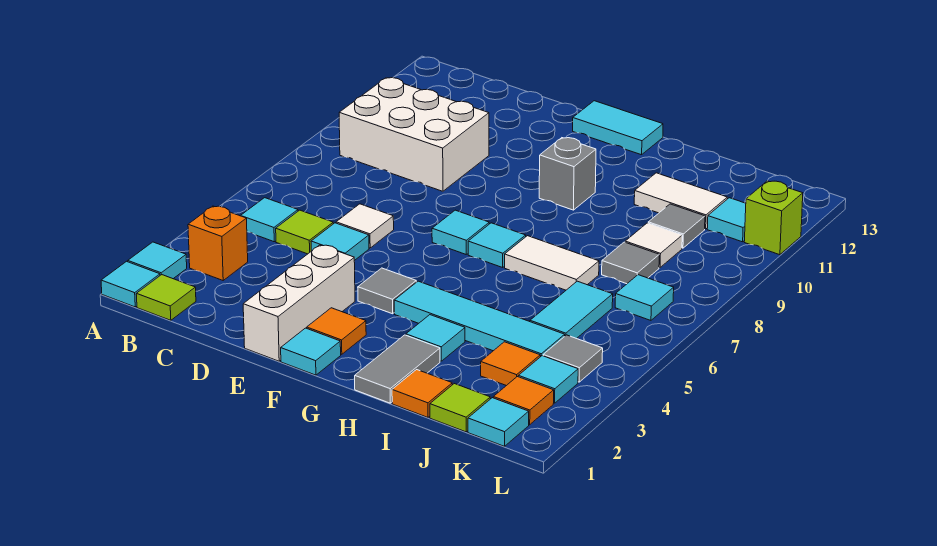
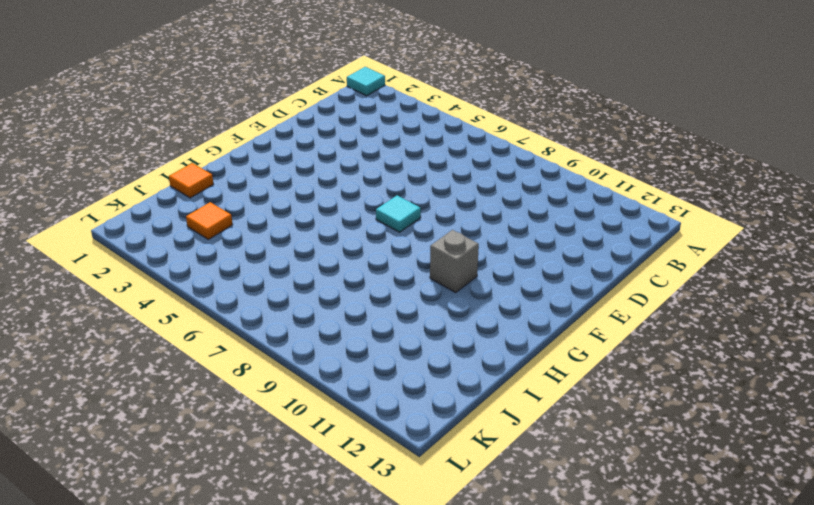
none -> cyan tile A2 level 1
none -> lime tile B1 level 1
none -> orange brick B3 level 1
none -> cyan tile B5 level 1

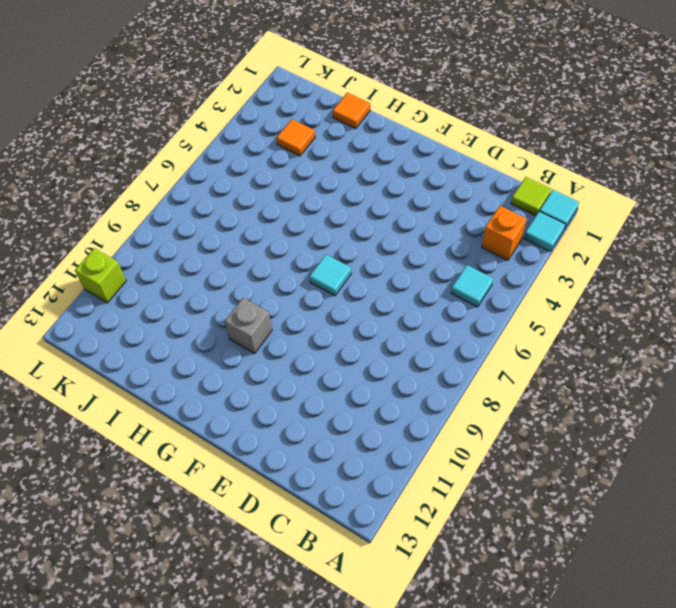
none -> white brick B9:D10 level 1
none -> lime tile C5 level 1
none -> cyan tile D5 level 1
none -> white tile D6 level 1

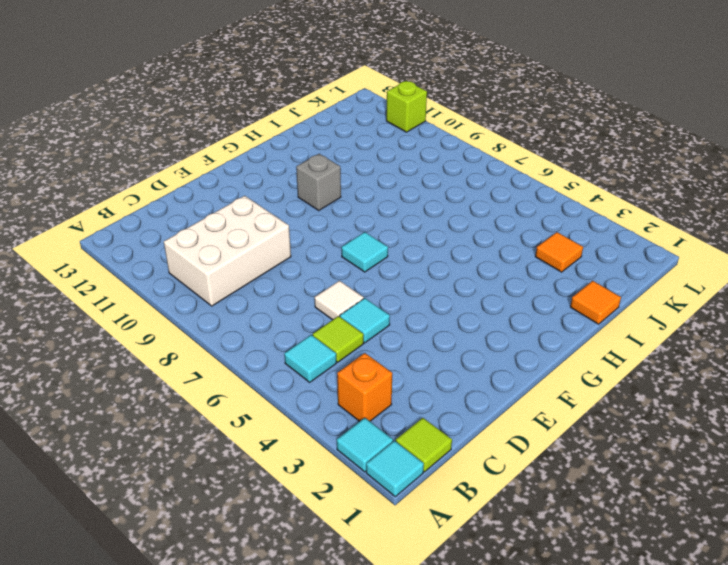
none -> white brick E1:E3 level 1
none -> cyan tile F1 level 1
none -> orange tile F2 level 1
none -> grey tile F4 level 1

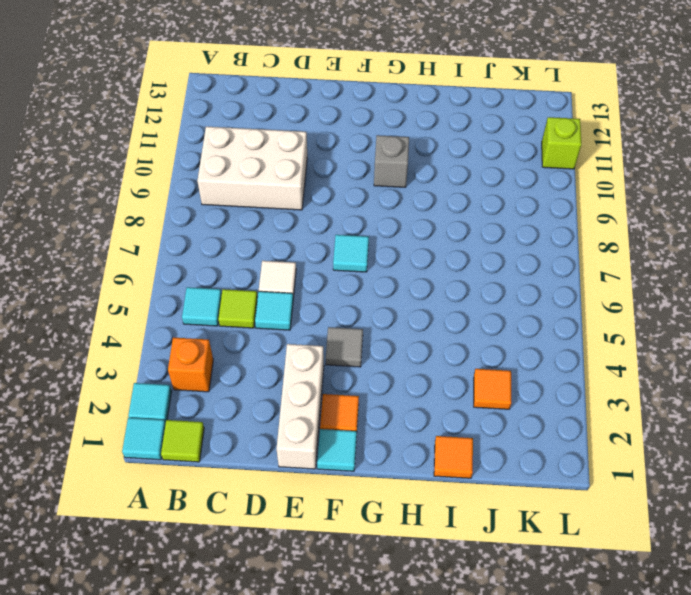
none -> cyan tile F13:G13 level 1
none -> cyan tile G4:J4 level 1
none -> cyan tile G7 level 1
none -> grey tile H1:H2 level 1

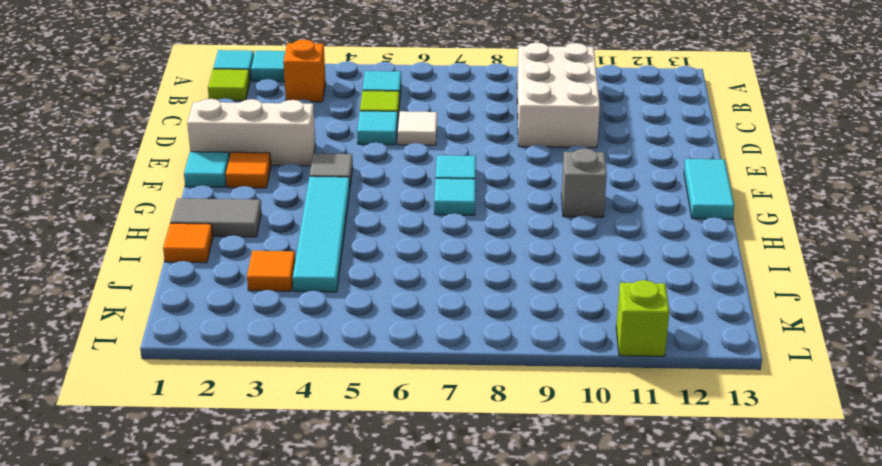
none -> cyan tile H3 level 1
none -> white tile H7:I7 level 1
none -> white tile I11:J11 level 1
none -> lime tile J1 level 1

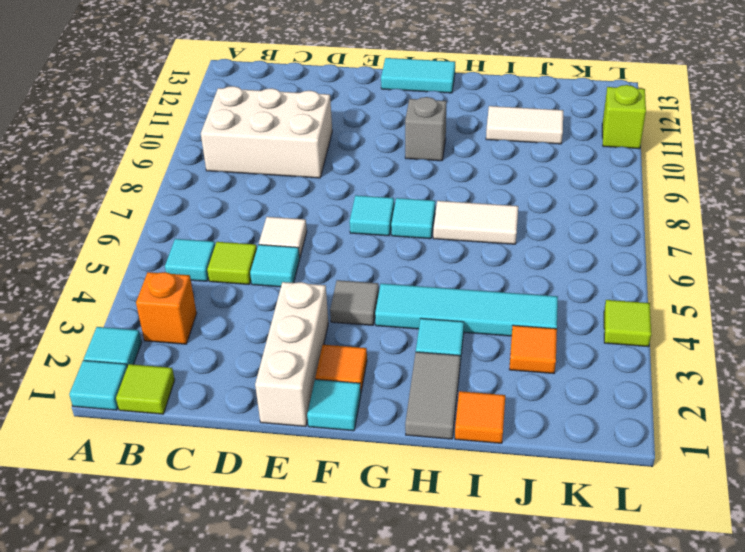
lime tile L4 level 1 -> lime tile J1 level 1
none -> cyan tile J5:J6 level 1
none -> grey tile J8 level 1
none -> white tile J9 level 1
none -> grey tile J10 level 1

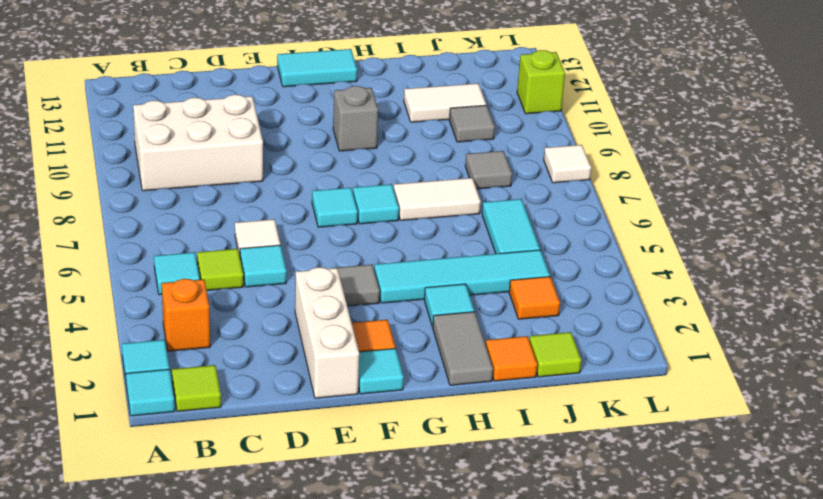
white tile L8 level 1 -> white tile J9 level 1
none -> cyan tile K1 level 1
none -> orange tile K2 level 1
none -> cyan tile K3 level 1
none -> grey tile K4 level 1

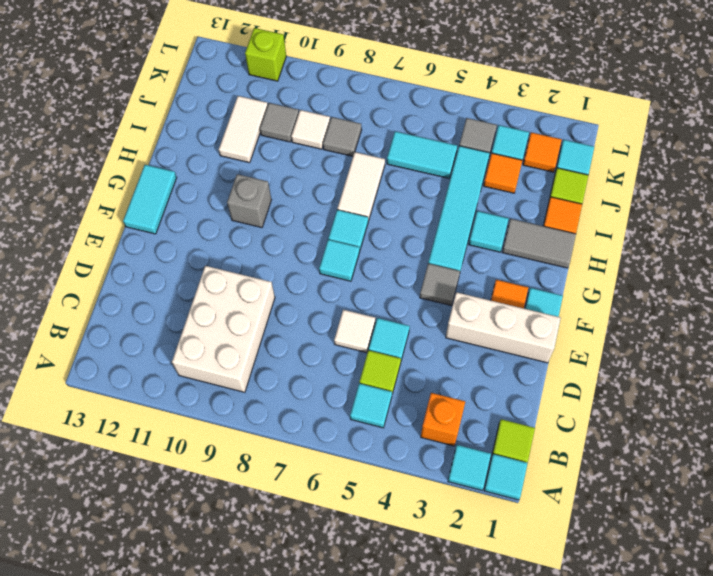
none -> cyan tile K7 level 1
none -> cyan tile K11 level 1

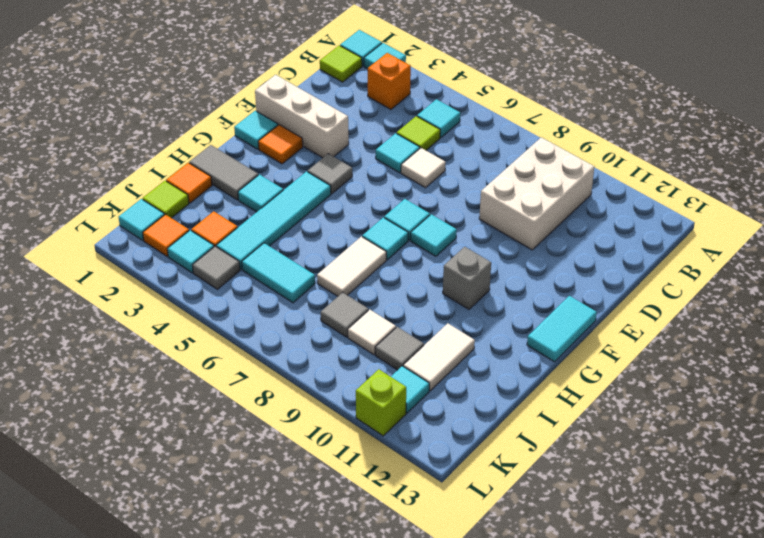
cyan tile F8 level 1 -> cyan tile K7 level 1

